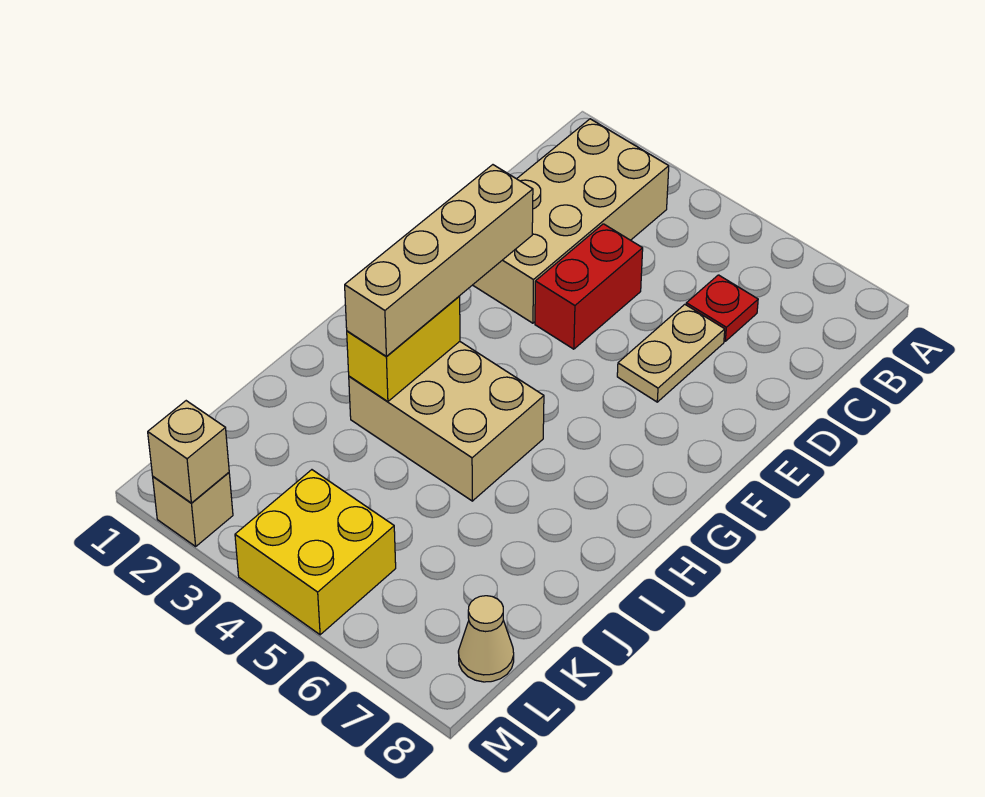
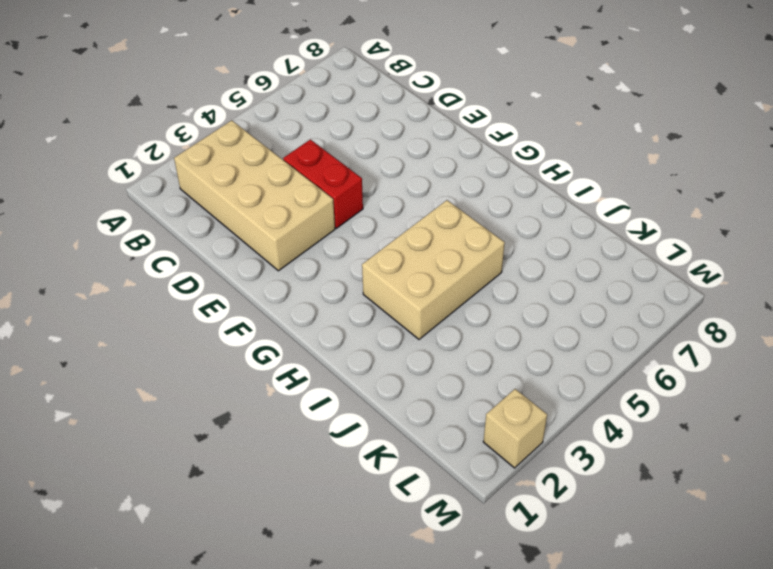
none -> red plate C6 level 1
none -> tan plate D6:E6 level 1

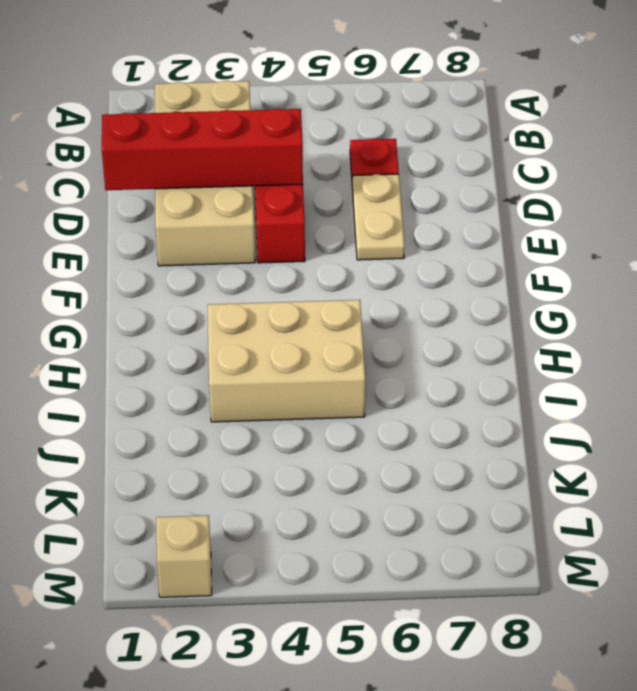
red brick D1:D4 level 2 -> none
none -> yellow brick L4:M5 level 1
none -> tan cone L8 level 1

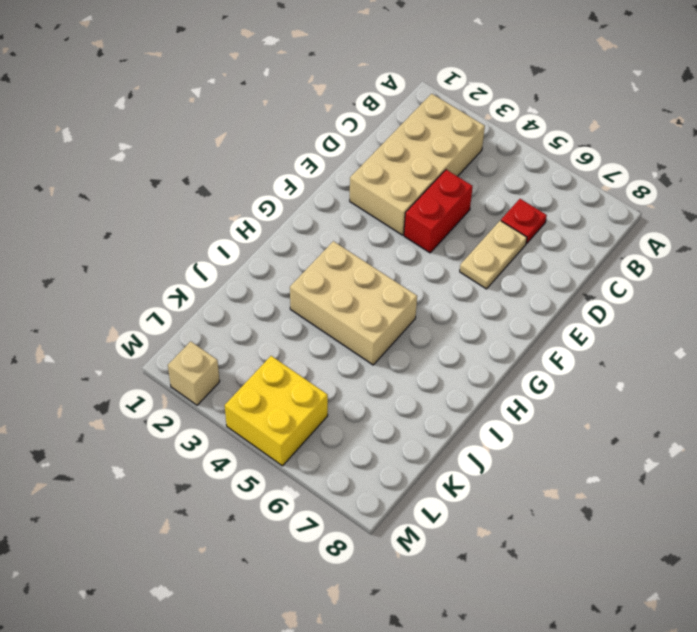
none -> tan cone L8 level 1
none -> yellow brick H3:I3 level 2

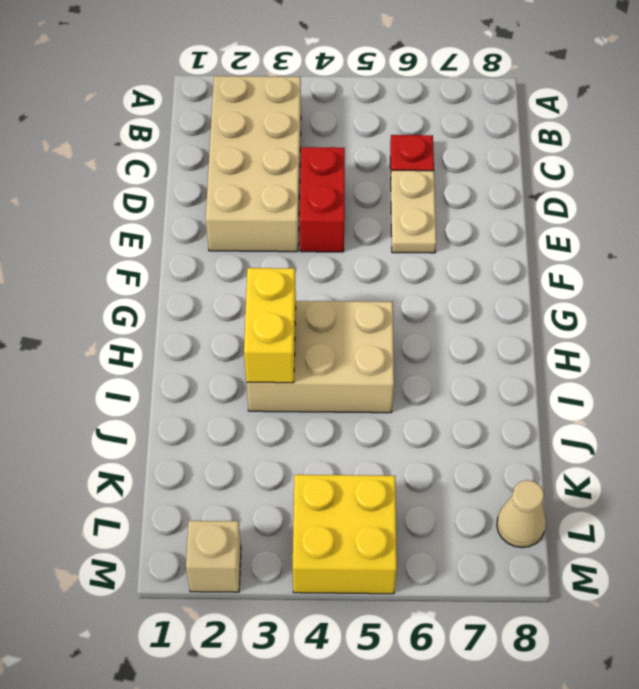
none -> tan brick M2 level 2
none -> tan brick F3:I3 level 3

